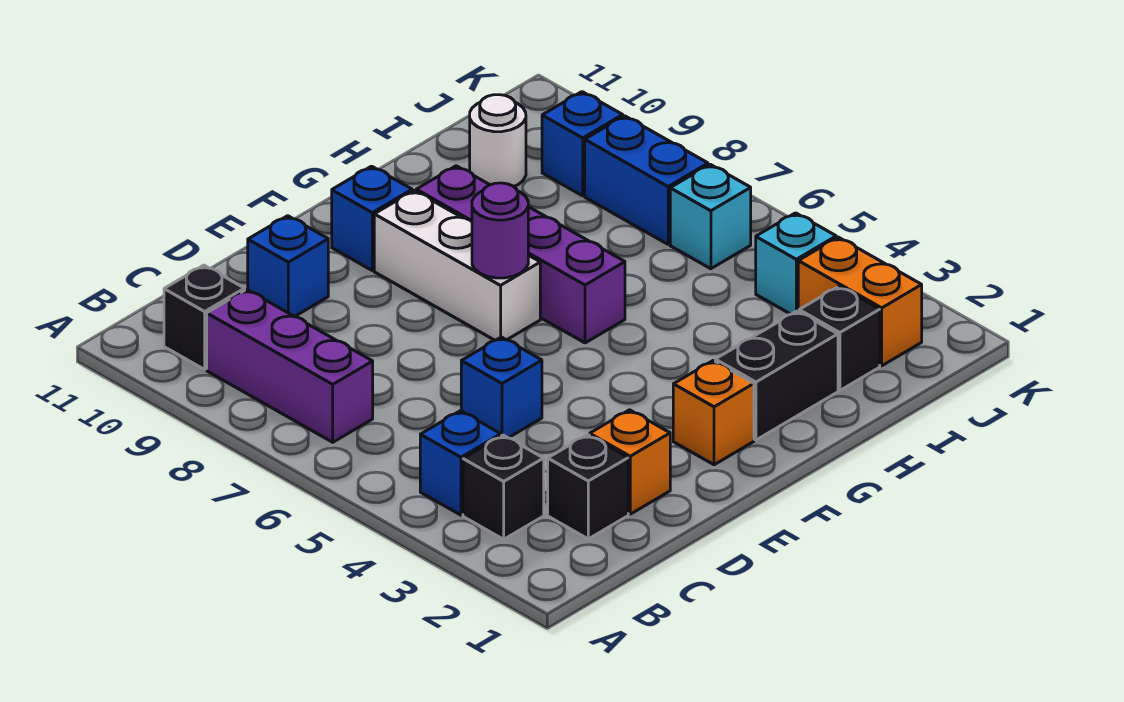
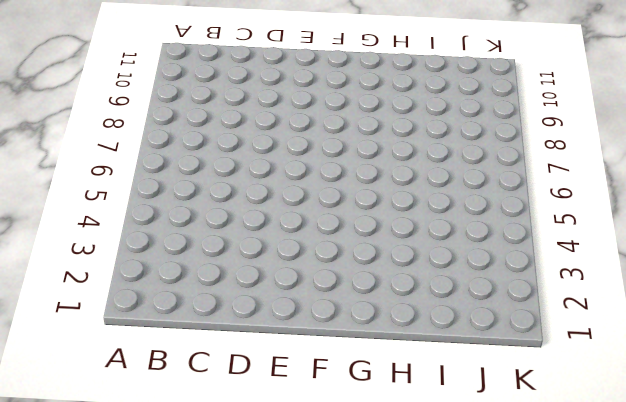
none -> black brick B3 level 1
none -> blue brick B4 level 1
none -> purple brick B7:B9 level 1

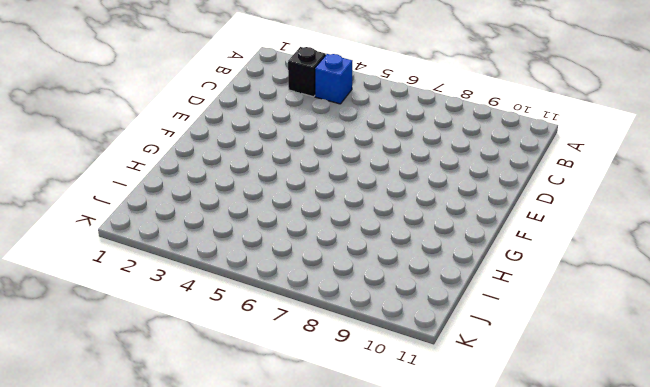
none -> purple brick B7:B9 level 1
none -> black brick B10 level 1
none -> black brick C2 level 1

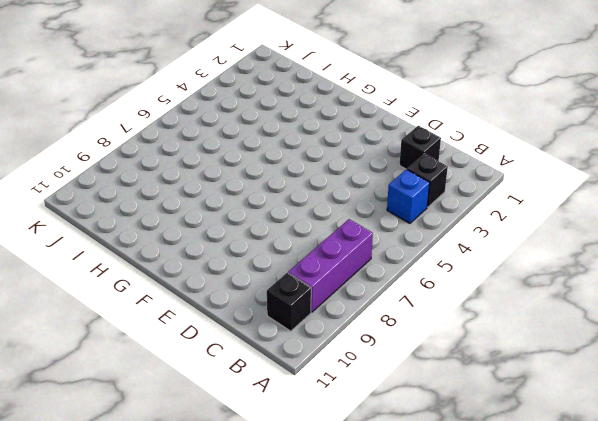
none -> orange brick D2 level 1
none -> blue brick D5 level 1
none -> blue brick D10 level 1

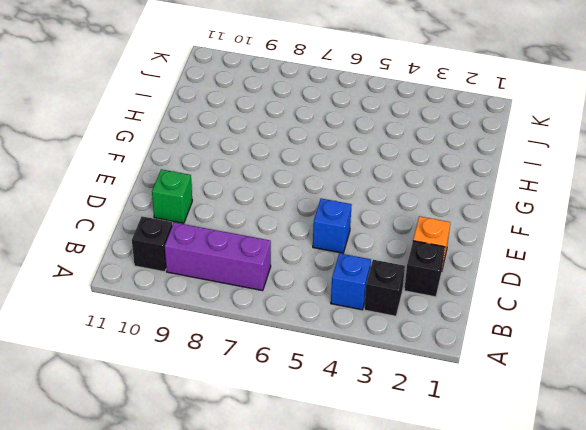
green brick D10 level 1 -> blue brick D10 level 1
none -> orange brick F2 level 1
none -> white brick F7:F9 level 1
none -> blue brick F10 level 1

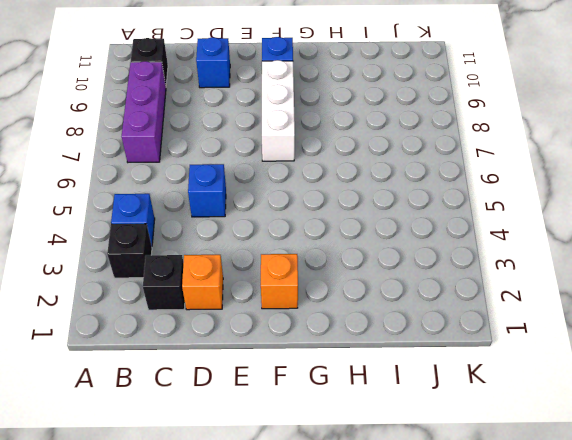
none -> black brick G2:H2 level 1
none -> purple brick G6:G9 level 1
none -> black brick I2 level 1

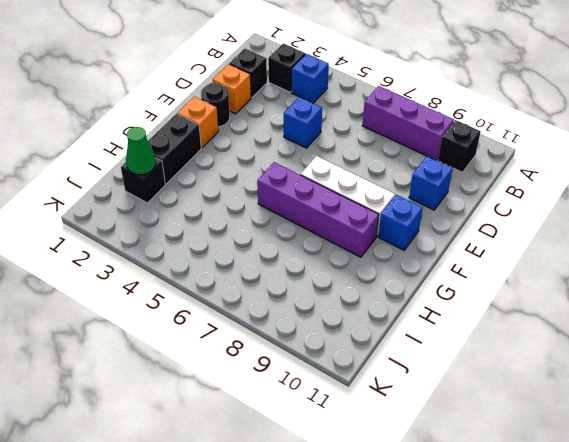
black round brick E2 level 1 -> none
green cone I2 level 2 -> none
none -> white round brick I10 level 1
none -> orange brick J2:J3 level 1
none -> cyan brick J4 level 1

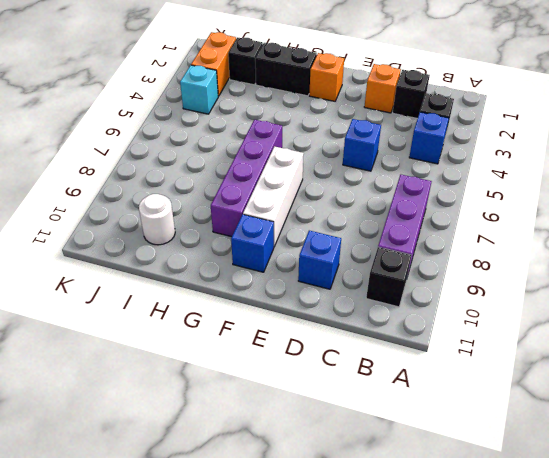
none -> cyan brick J6 level 1
none -> blue brick J7:J8 level 1
none -> blue brick J9 level 1

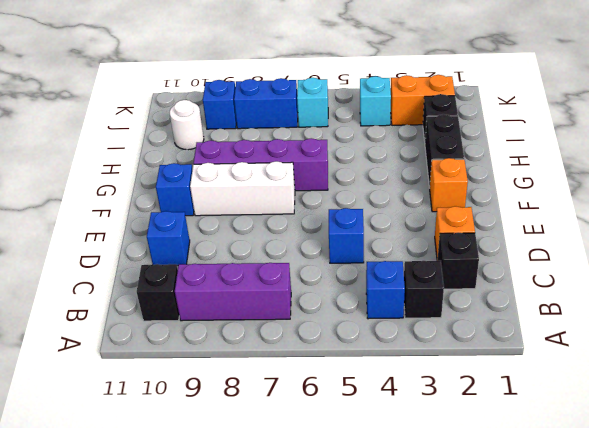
none -> purple round brick F7 level 2

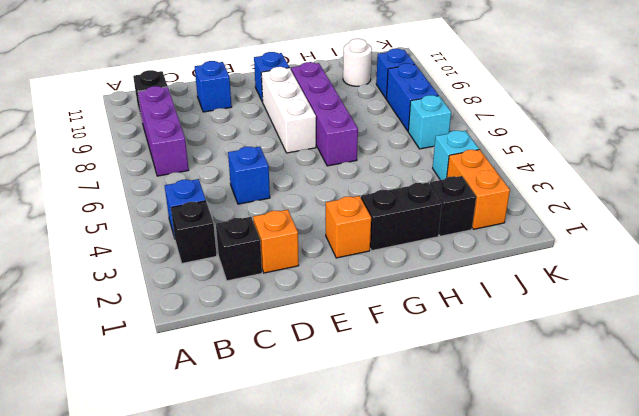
none -> purple round brick F7 level 2

